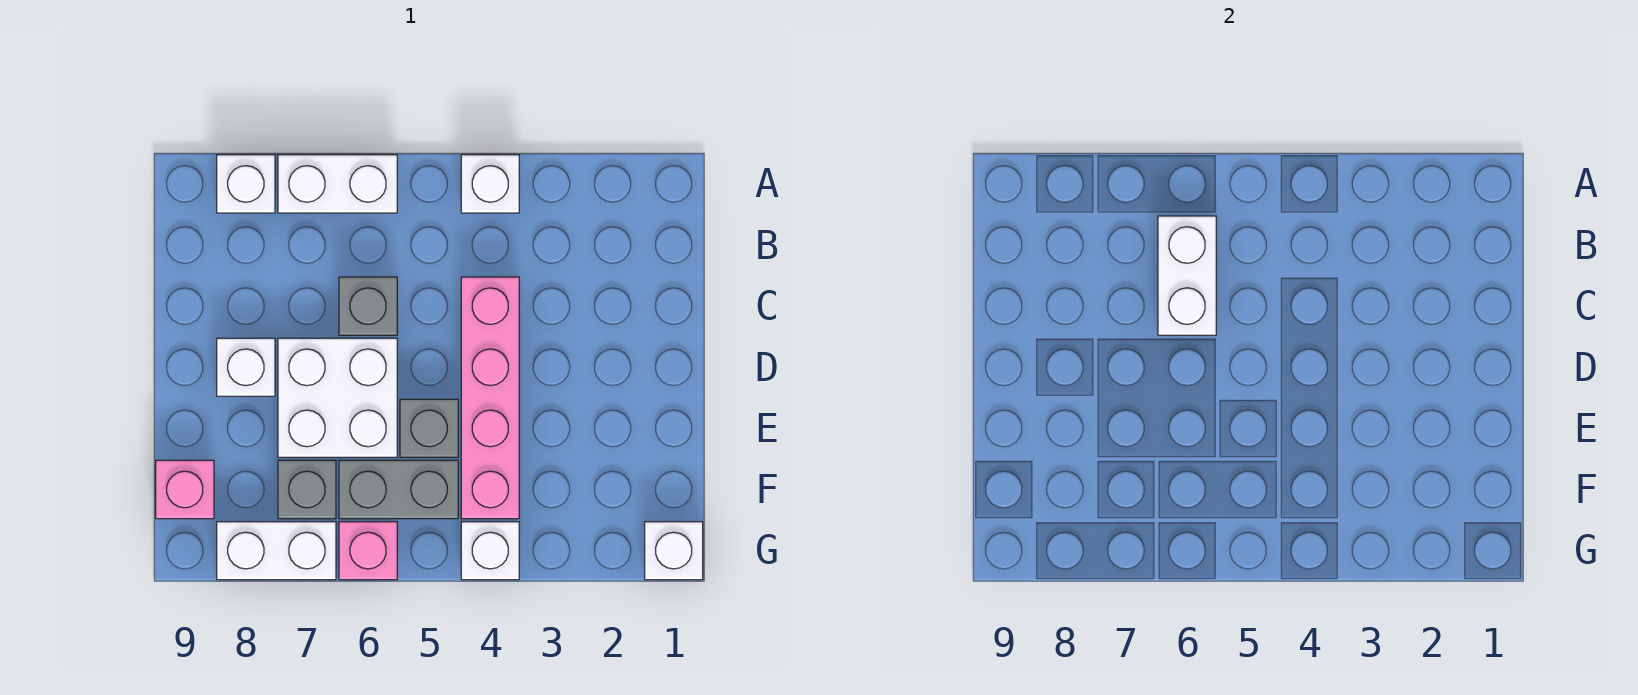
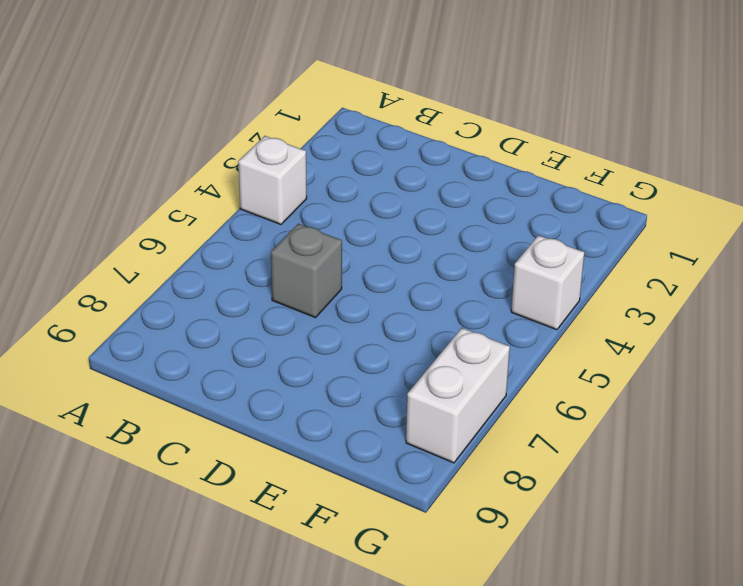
none -> white brick A6:A7 level 1
none -> white brick A8 level 1
none -> pink brick C4:F4 level 1

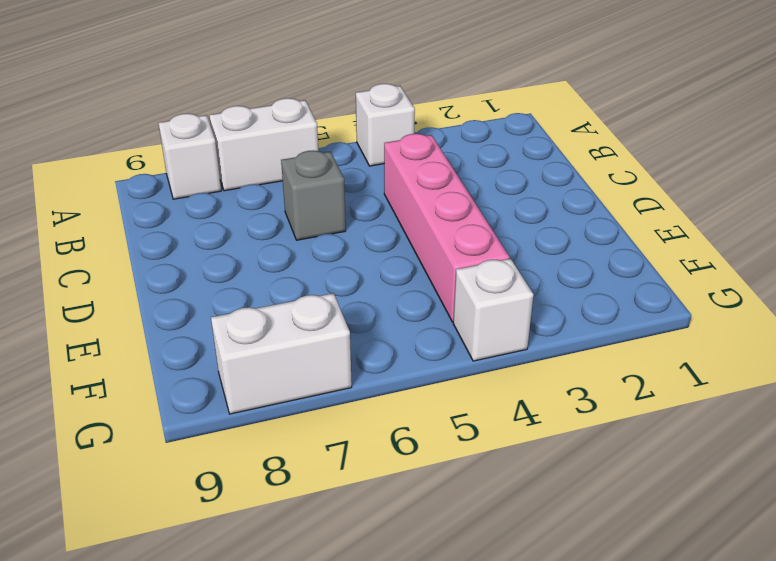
none -> white brick D6:E7 level 1
none -> white brick D8 level 1
none -> grey brick E5 level 1

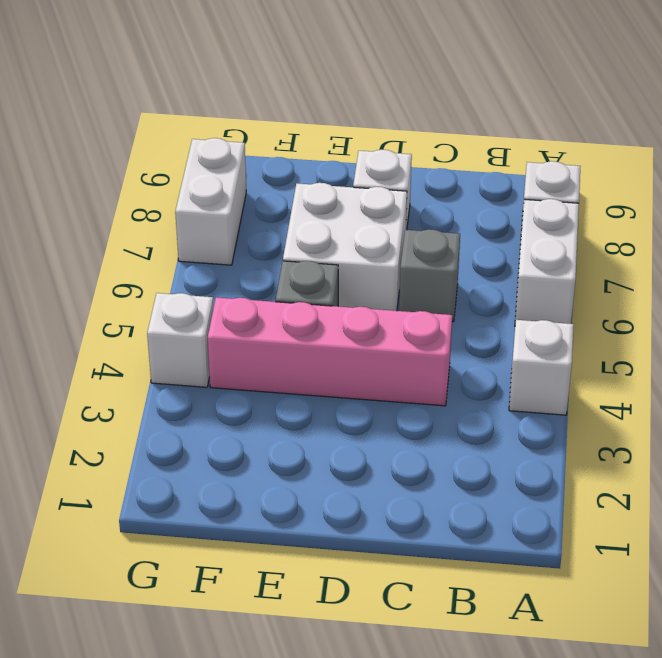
none -> grey brick F5:F6 level 1
none -> grey brick F7 level 1
none -> pink brick F9 level 1

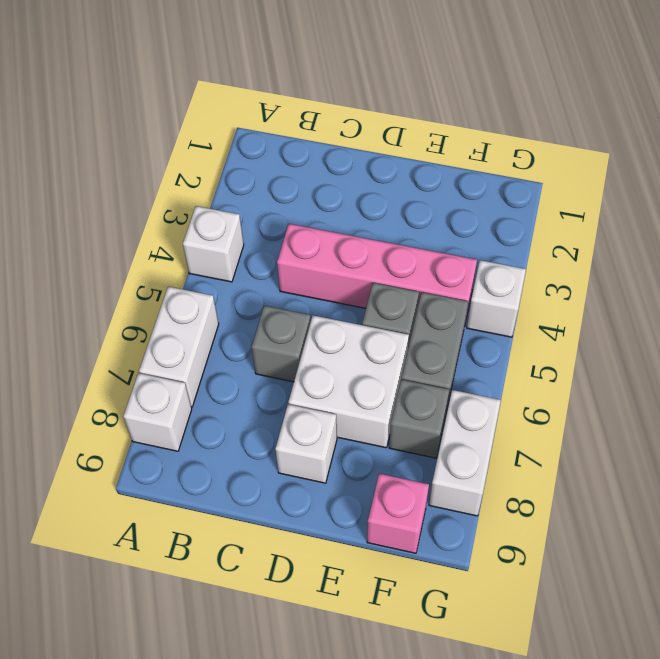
none -> white brick G1 level 1
none -> pink brick G6 level 1
none -> white brick B6:C6 level 2

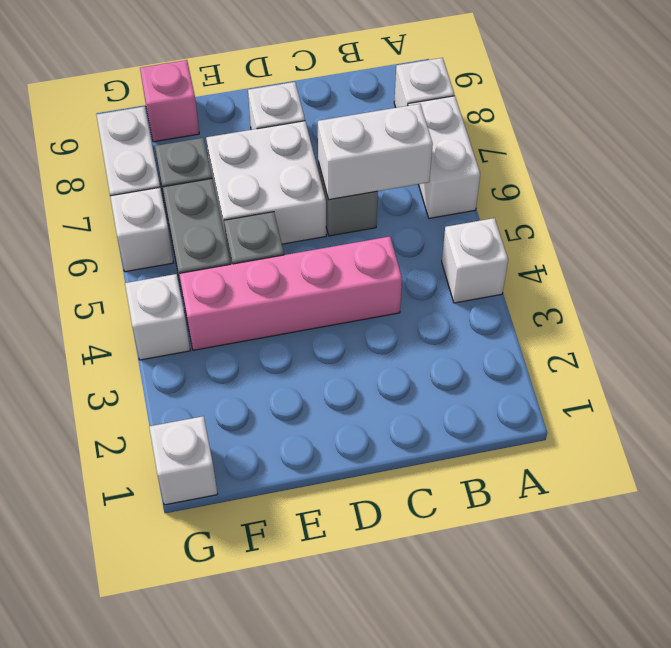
white brick G6 level 1 -> pink brick G6 level 1

